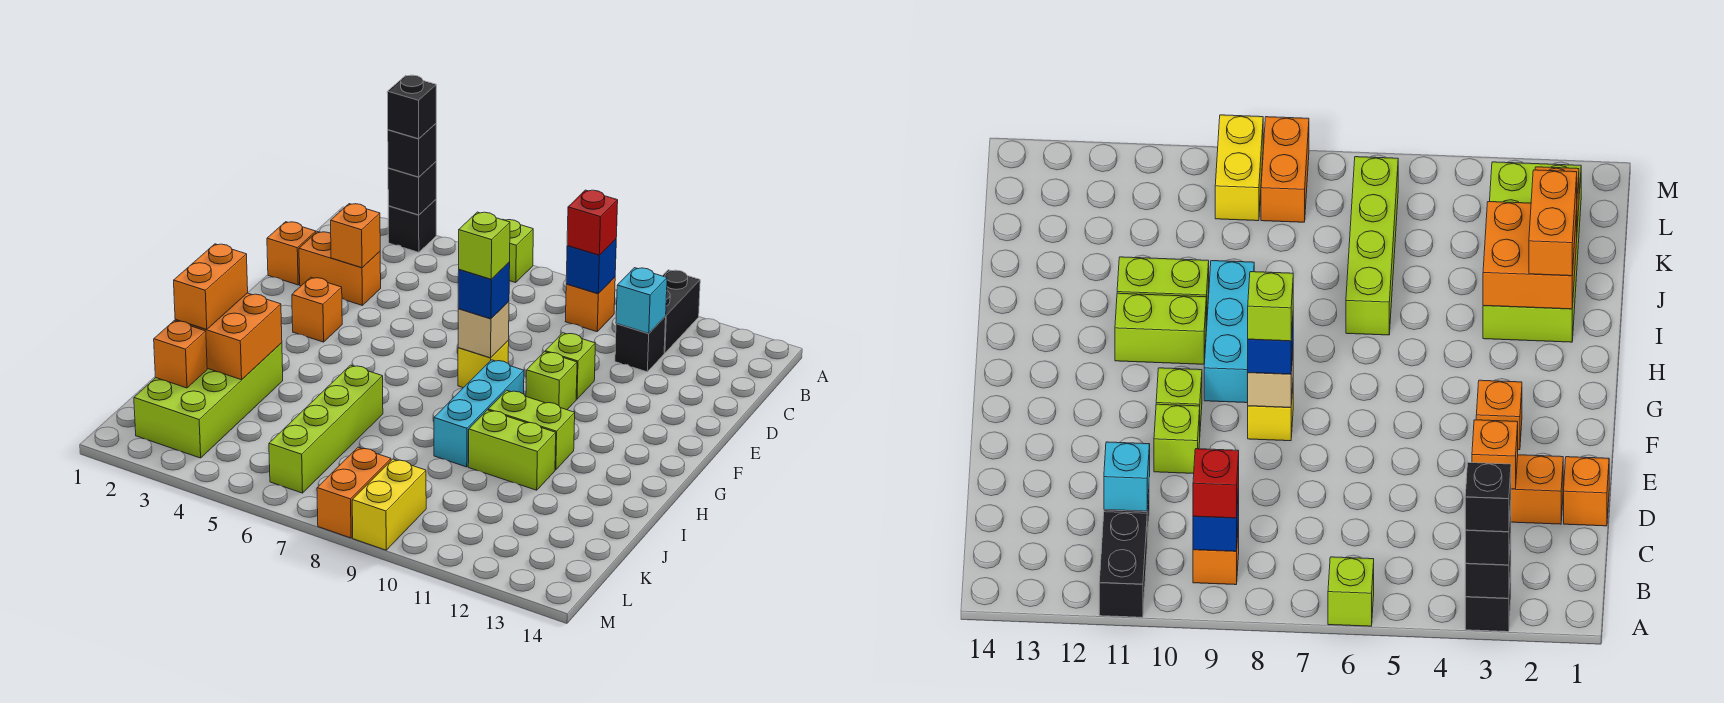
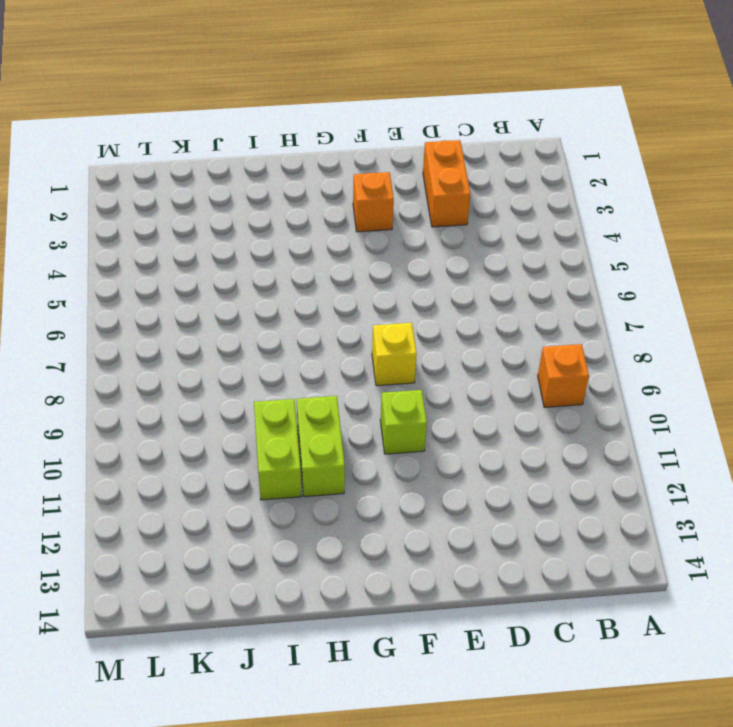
none -> black brick A3 level 1
none -> lime brick A6 level 1
none -> black brick A11:B11 level 1
none -> black brick C11 level 1

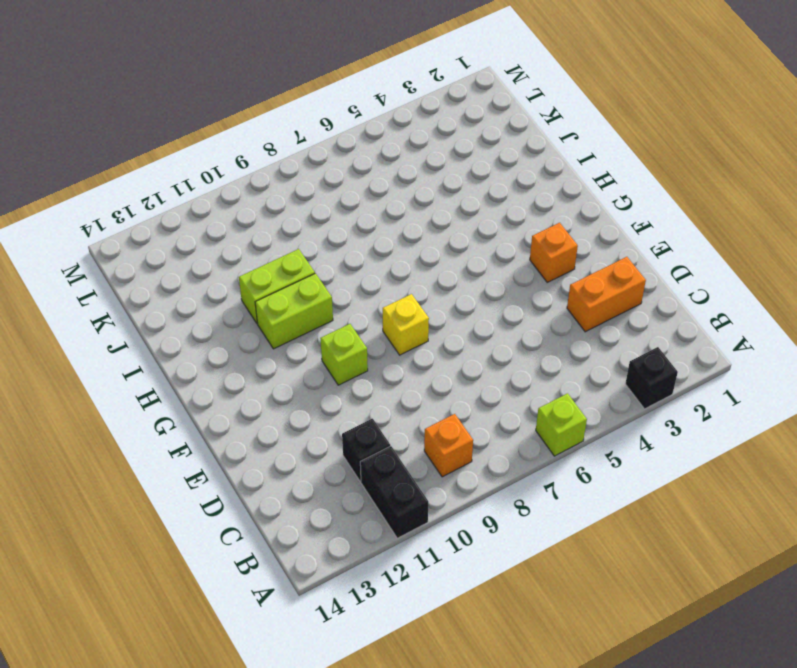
none -> orange brick D1 level 1
none -> lime brick E10 level 1
none -> cyan brick G9:I9 level 1
none -> lime brick I2:L3 level 1

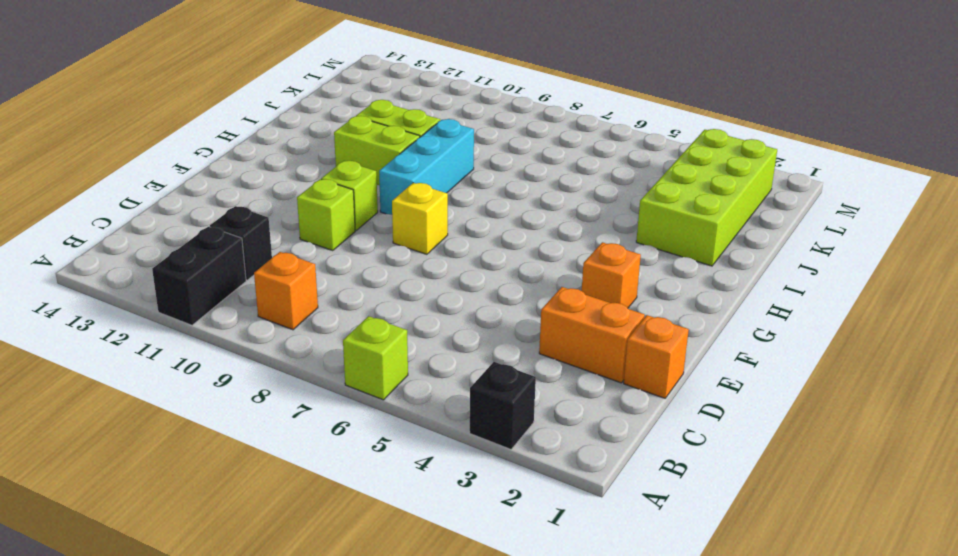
none -> lime brick I6:L6 level 1
none -> orange brick L8:M8 level 1
none -> yellow brick L9:M9 level 1
none -> black brick A3 level 2

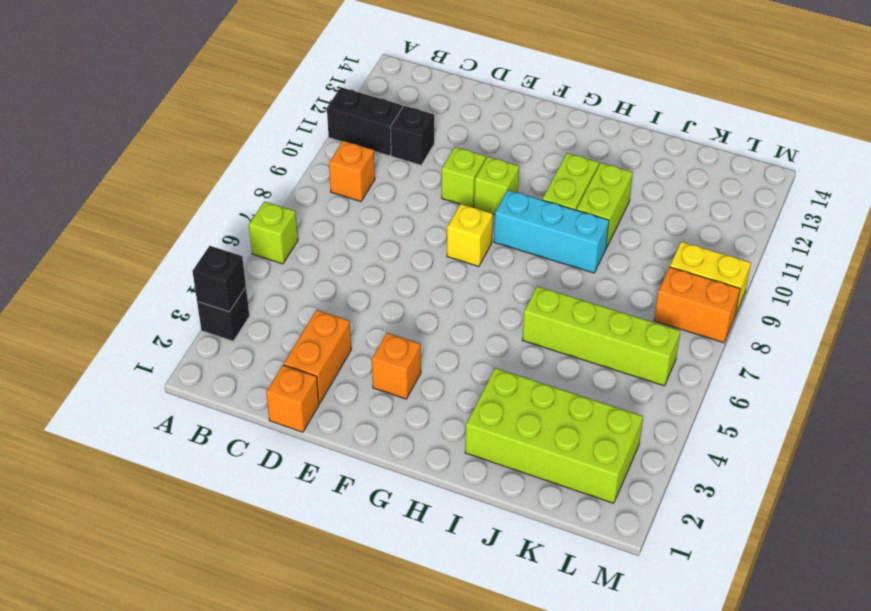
none -> blue brick B9 level 2
none -> cyan brick C11 level 2
none -> orange brick D3 level 2
none -> tan brick F8 level 2

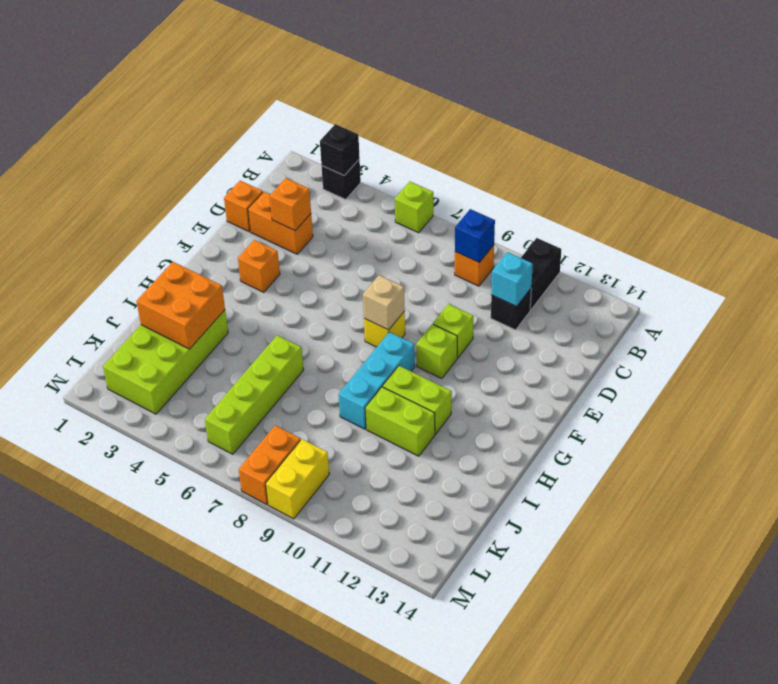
none -> orange brick K2 level 2
none -> black brick A3 level 3
none -> red brick B9 level 3
none -> blue brick F8 level 3

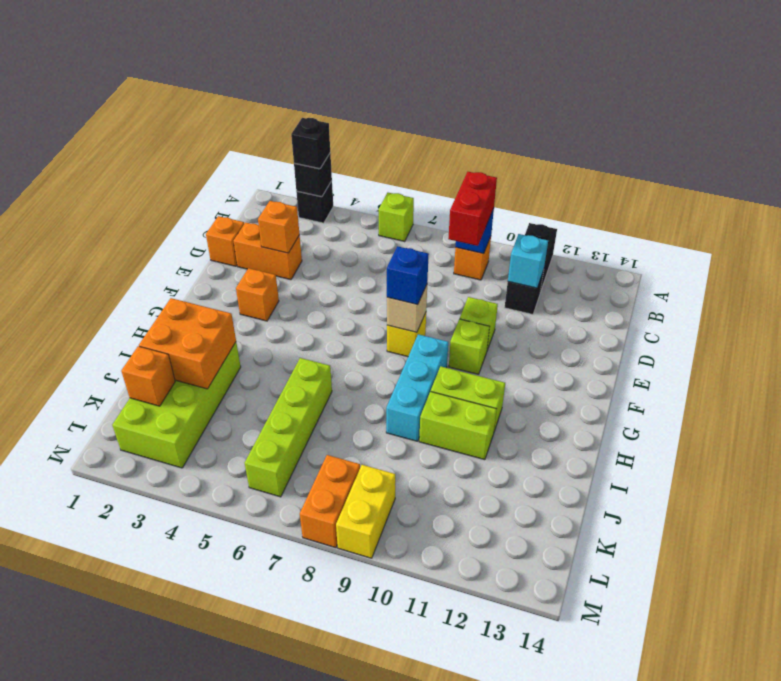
red brick B9:C9 level 3 -> red brick B9 level 3
none -> orange brick I2:J2 level 3
none -> black brick A3 level 4
none -> lime brick F8 level 4

